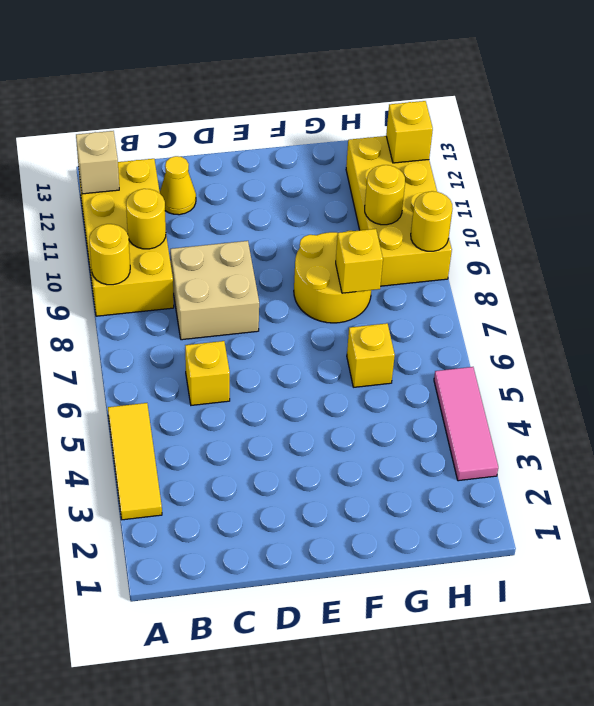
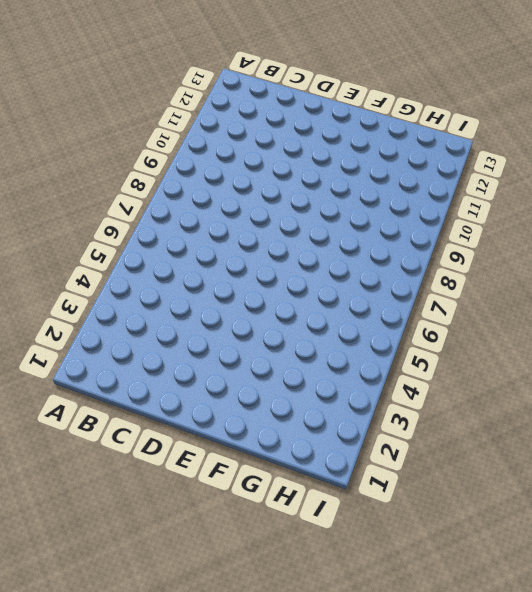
none -> yellow tile A3:A5 level 1
none -> yellow brick A9:B12 level 1
none -> yellow brick C6 level 1

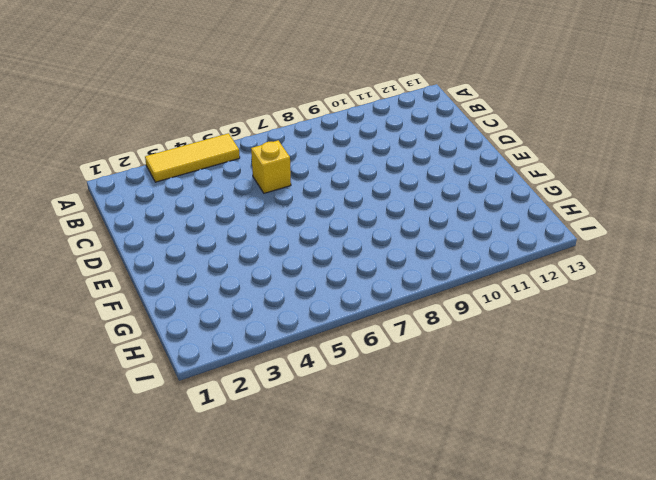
none -> yellow brick A9:B12 level 1
none -> tan brick C8:D9 level 1
none -> yellow cone C12 level 1

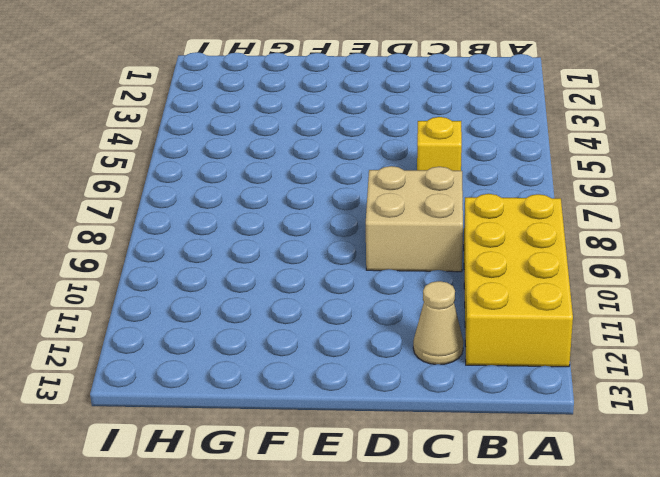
tan cone C12 level 1 -> yellow cone C12 level 1
none -> yellow tile A3:A5 level 1
none -> yellow round brick F8:G9 level 1
none -> yellow brick G6 level 1

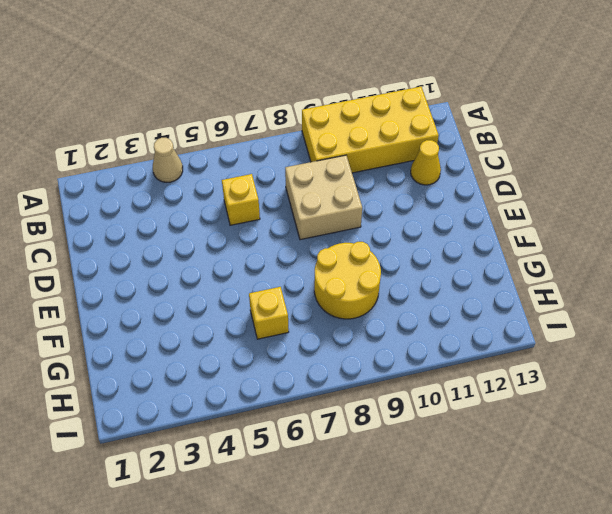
tan cone A4 level 1 -> yellow tile A3:A5 level 1
none -> yellow brick H9:I12 level 1
none -> pink tile I3:I5 level 1
none -> yellow round brick A9 level 2

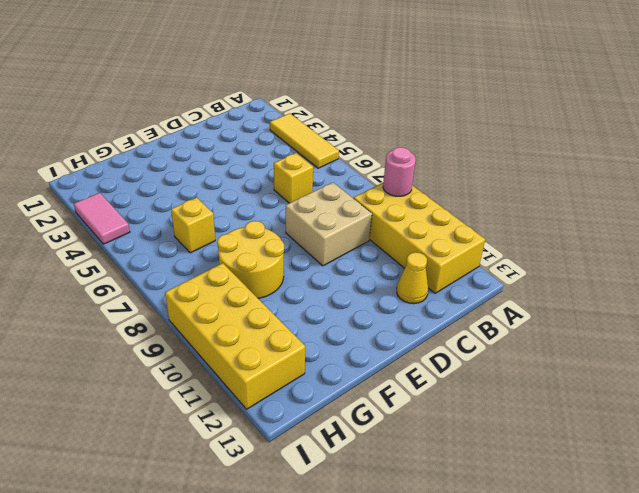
pink round brick A9 level 2 -> yellow round brick A9 level 2
pink tile I3:I4 level 1 -> pink tile I3:I5 level 1
none -> tan brick A12 level 2
none -> yellow round brick B10 level 2
none -> yellow brick G8 level 2

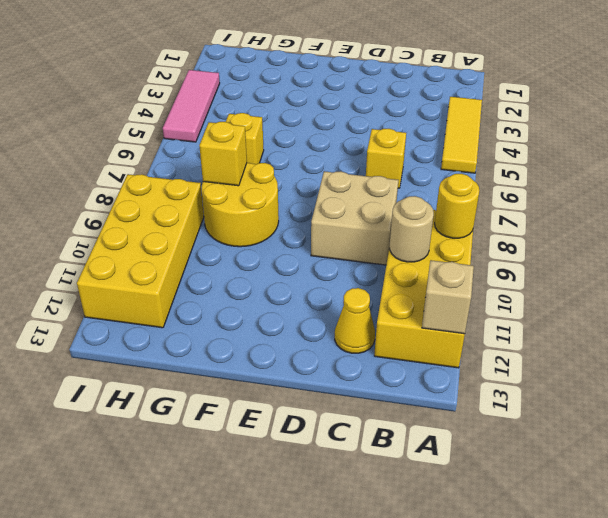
tan round brick B10 level 2 -> yellow round brick B10 level 2
none -> yellow round brick H10 level 2
none -> yellow round brick I9 level 2
none -> yellow brick I12 level 2

